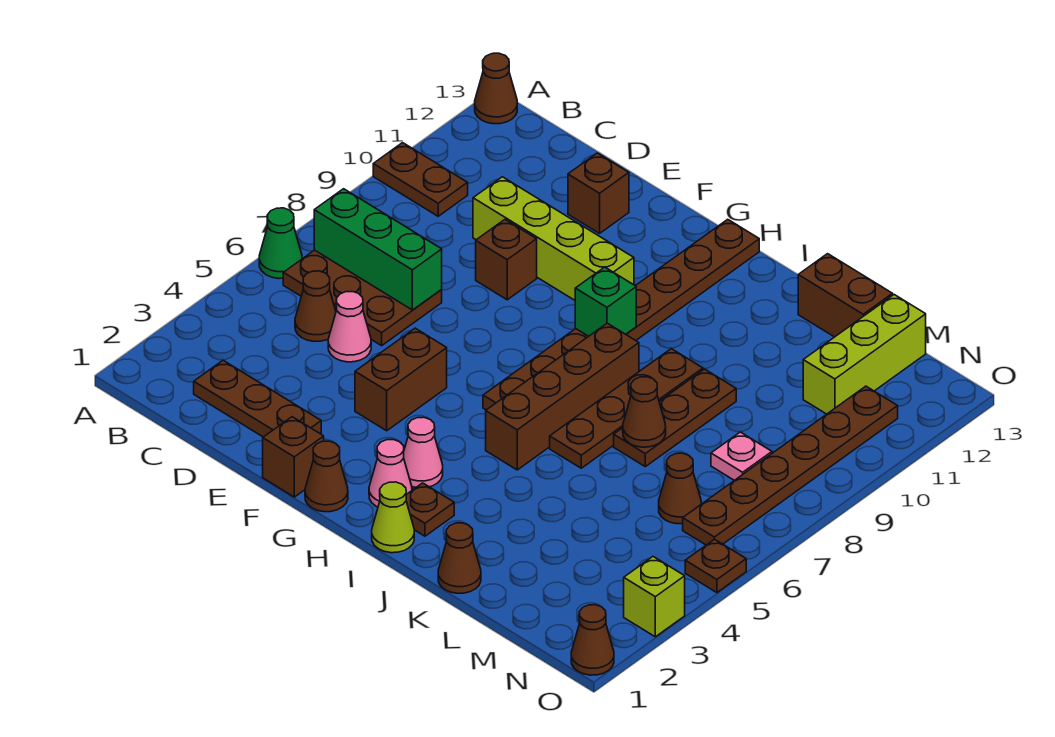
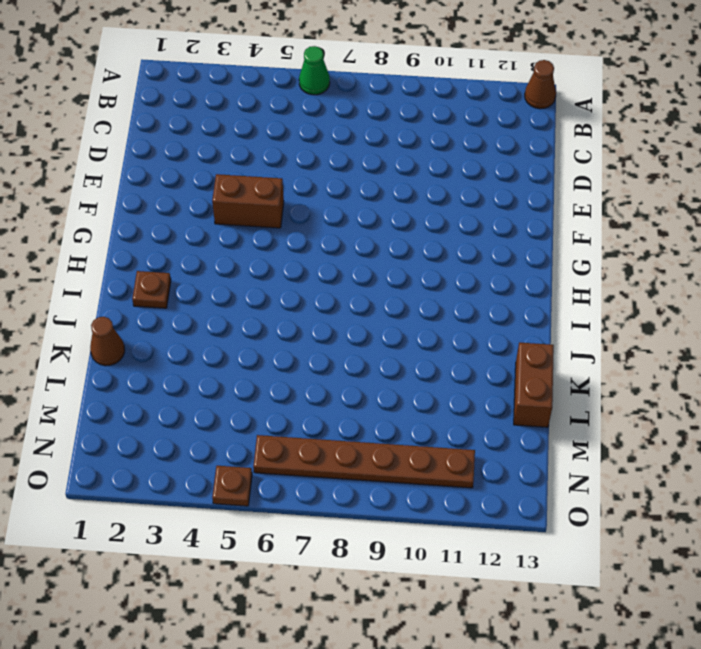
none -> brown plate A10:B10 level 1
none -> brown plate B6:D7 level 1
none -> brown plate C2:E2 level 1
none -> brown cone C5 level 1

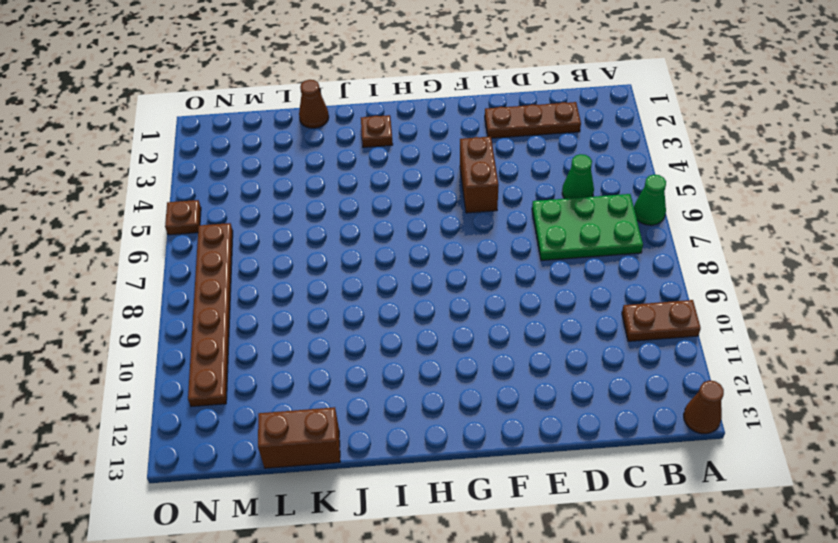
green plate B6:D7 level 1 -> brown plate B6:D7 level 1
green cone C5 level 1 -> brown cone C5 level 1
none -> pink cone D5 level 1
none -> lime brick D10:G10 level 1
none -> brown brick E9 level 1
none -> brown brick E12 level 1

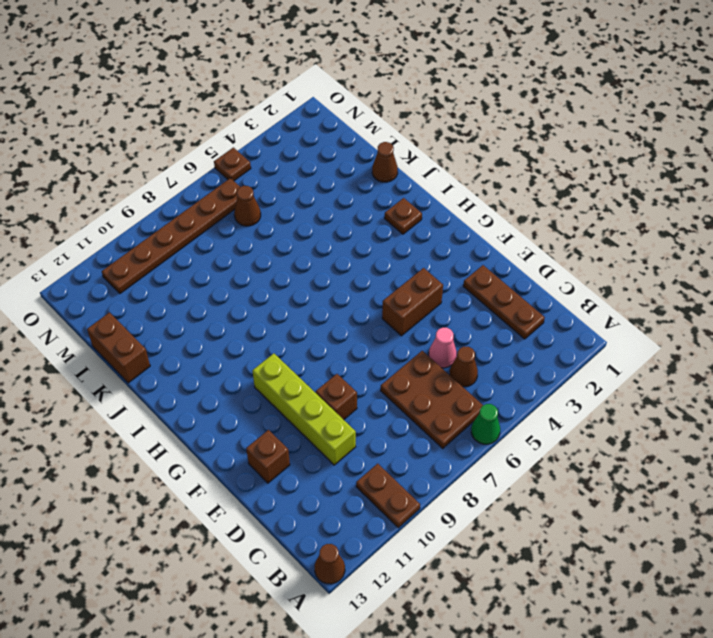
none -> brown brick F1 level 1
none -> brown cone G1 level 1
none -> pink cone H2 level 1
none -> pink cone H3 level 1

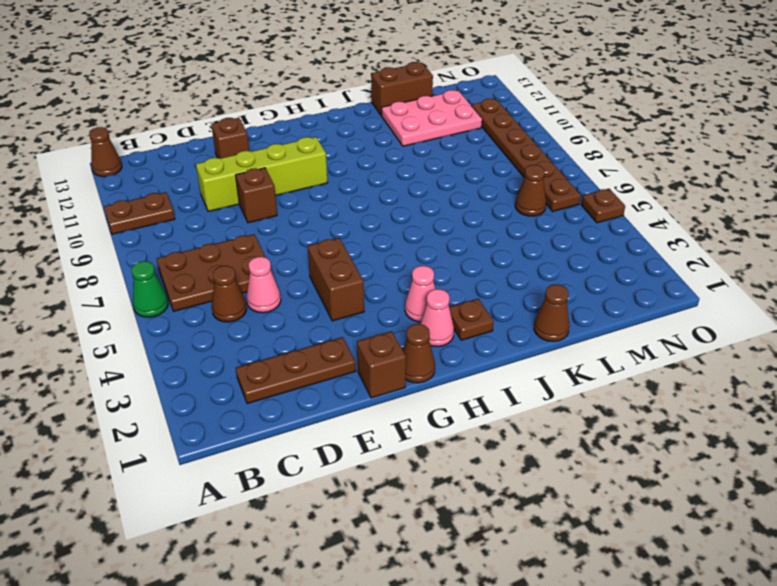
pink plate K11:M12 level 1 -> lime brick M11:M13 level 1
none -> brown plate H6:H13 level 1
none -> lime cone I1 level 1
none -> brown brick I5:I8 level 1
none -> brown plate J6:J9 level 1

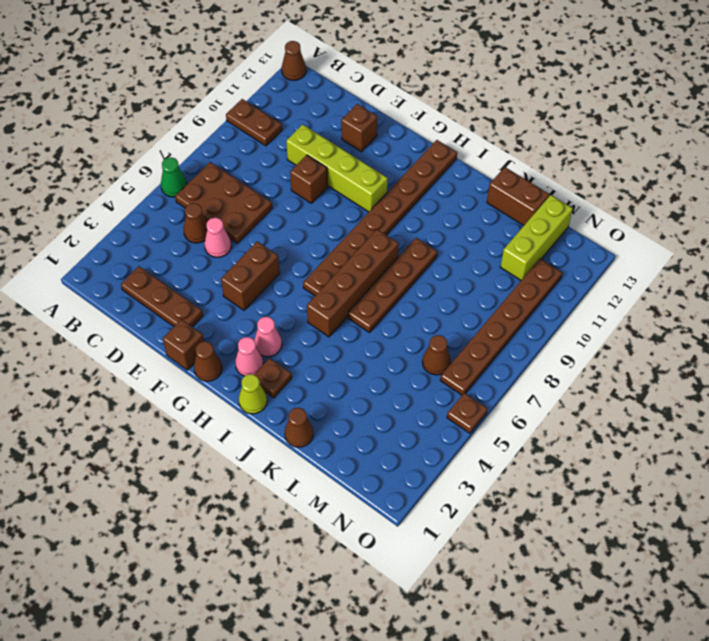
none -> brown plate K7:K9 level 1
none -> pink plate M8 level 1
none -> brown cone O1 level 1
none -> lime brick O3 level 1

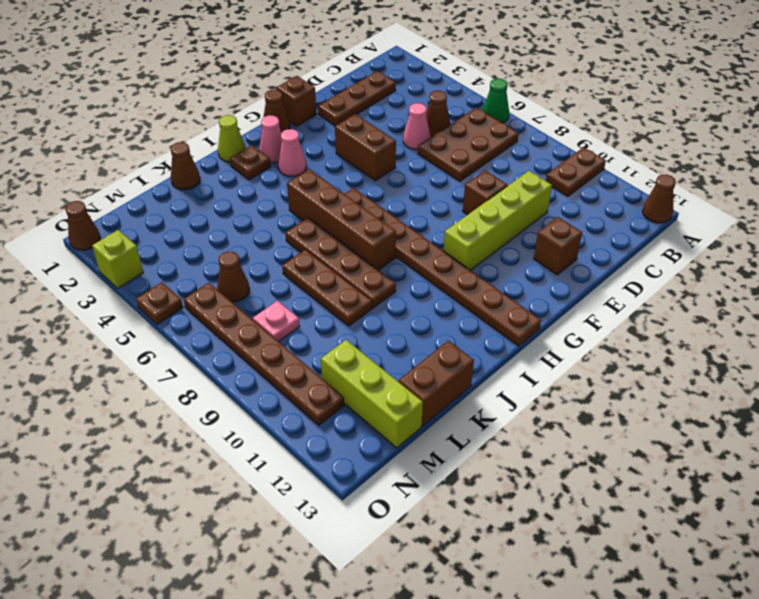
none -> green brick B7:D7 level 2
none -> green brick H9 level 2
none -> brown cone K7 level 2

